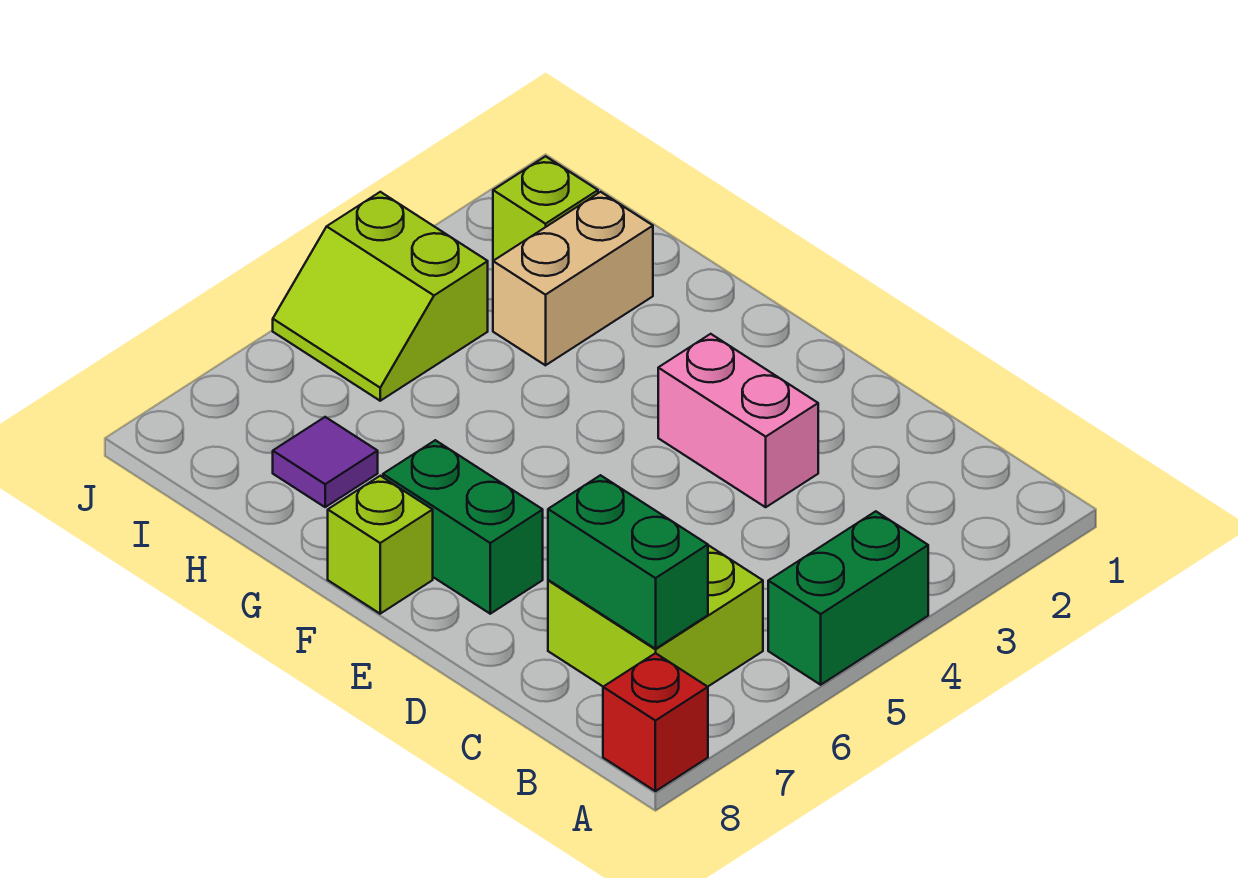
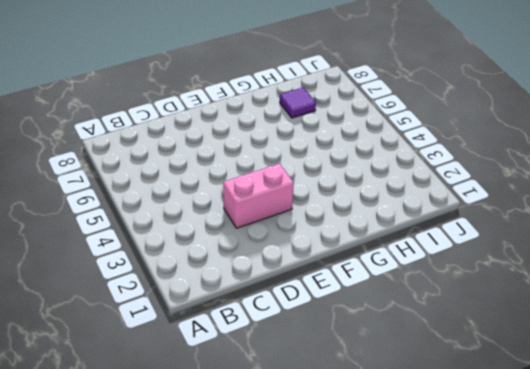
none -> green brick A4:A5 level 1
none -> red brick A8 level 1

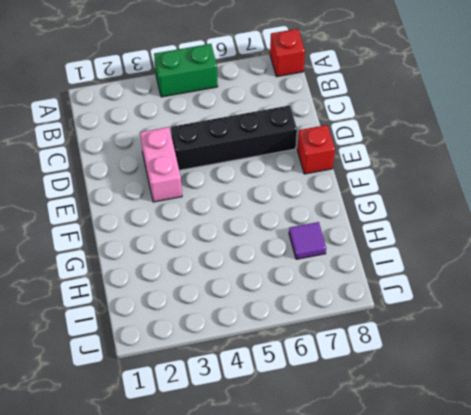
black brick D4:D7 level 1 -> none
red brick E8 level 1 -> none
none -> lime brick B6:C7 level 1
none -> green brick E7:F7 level 1

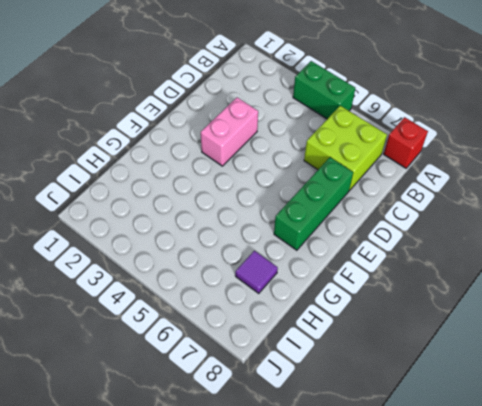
green brick D7:F7 level 1 -> green brick E7:F7 level 1
none -> lime brick F8 level 1
none -> tan brick H2:H3 level 1

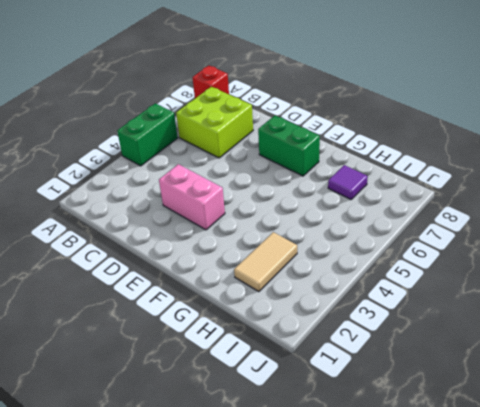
tan tile H2:H3 level 1 -> tan brick H2:H3 level 1
none -> lime brick F8 level 1
none -> lime brick I2 level 1

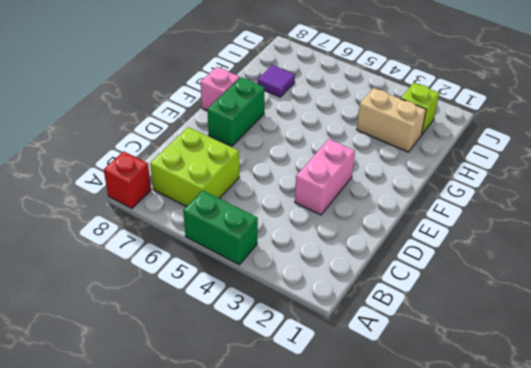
pink brick F8 level 1 -> lime brick F8 level 1
none -> lime slope I4:J5 level 1 top 4
none -> green brick B7:C7 level 2

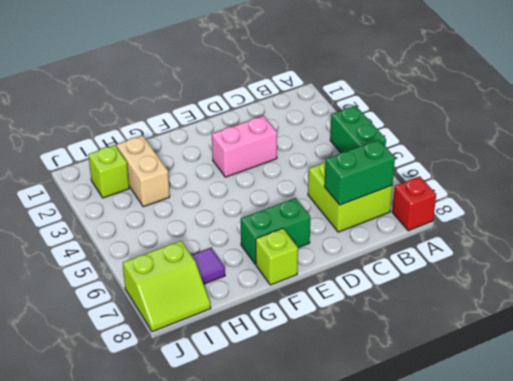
lime slope I7:J8 level 1 top 7 -> lime slope I4:J5 level 1 top 4

